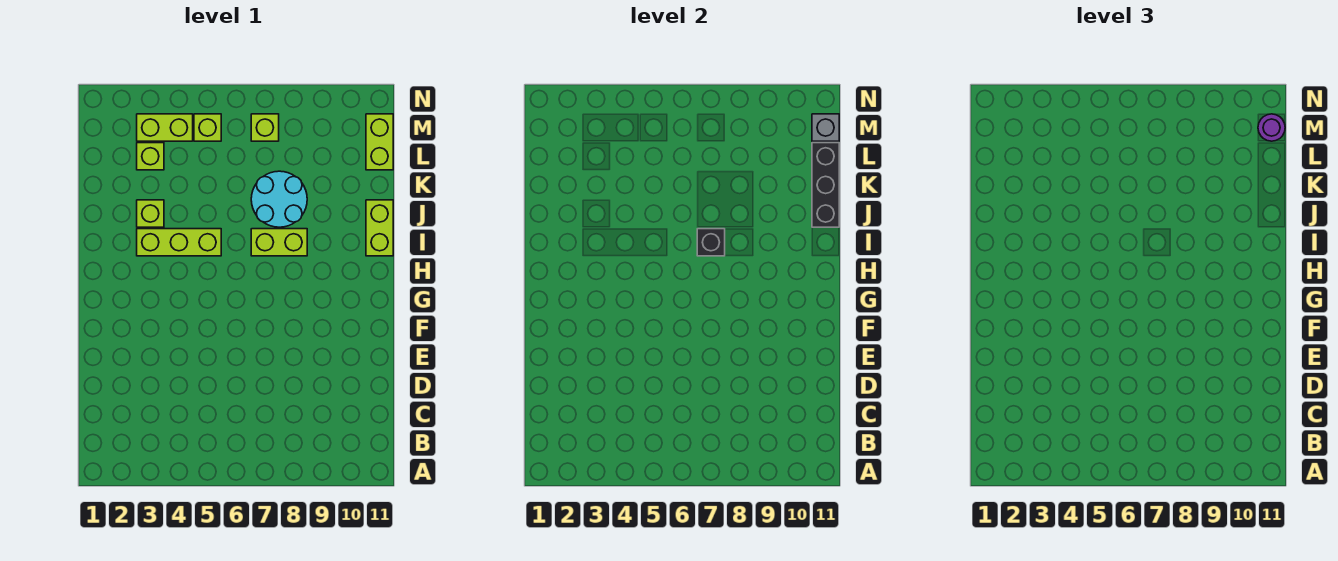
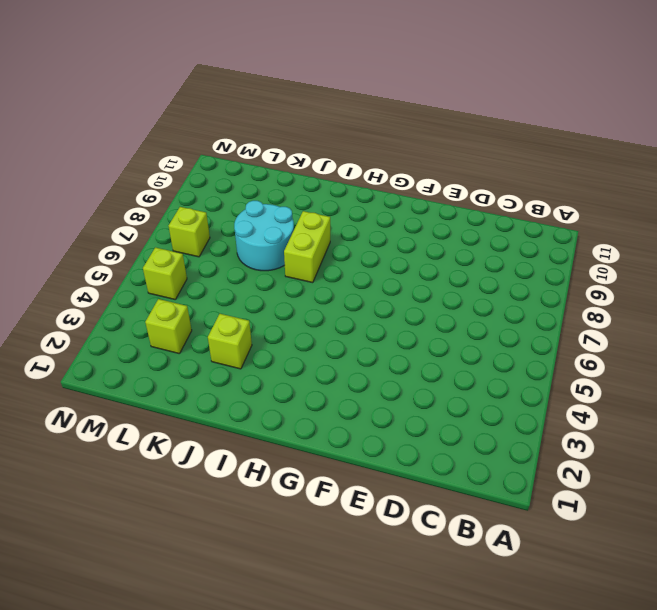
none -> lime brick I3:I5 level 1
none -> lime brick I11:J11 level 1
none -> lime brick L11:M11 level 1

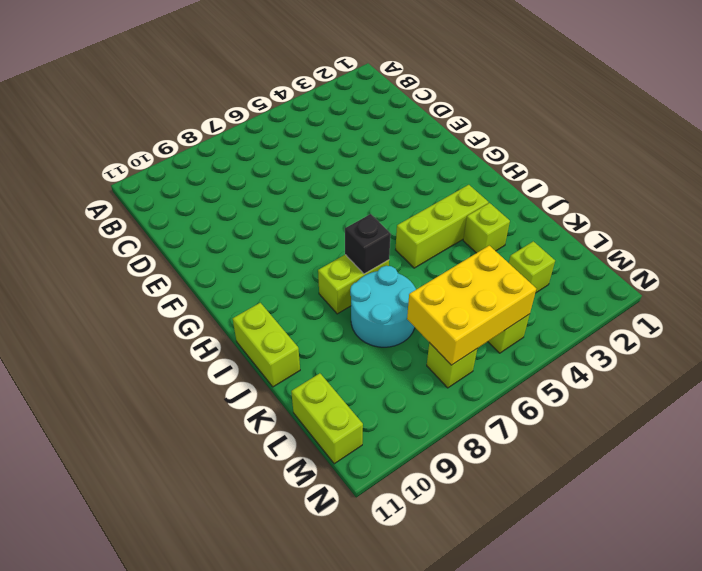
yellow brick L5:M7 level 2 -> none
none -> lime brick M3:M4 level 1
none -> black brick J11:L11 level 2
none -> grey brick M11 level 2

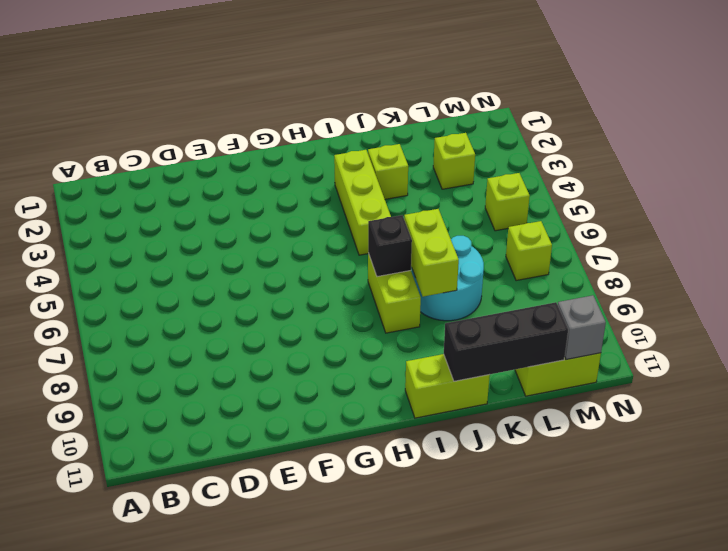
lime brick J7:J8 level 2 -> lime brick M3:M4 level 1
none -> purple round brick M11 level 3

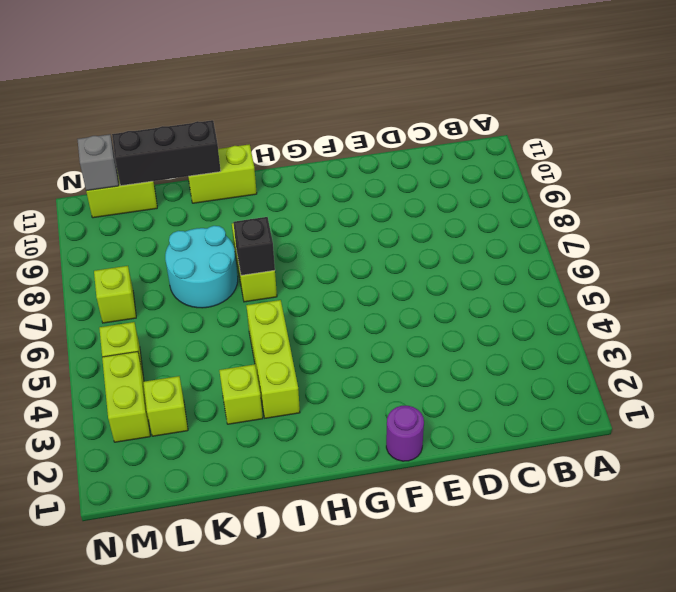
purple round brick F1 level 1 -> purple round brick M11 level 3

